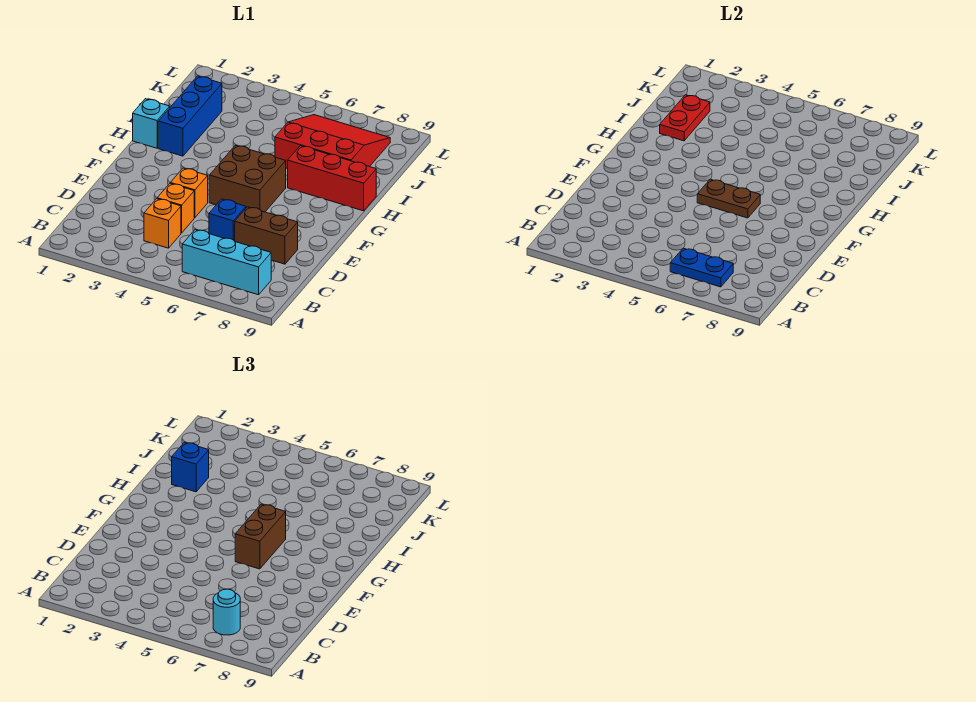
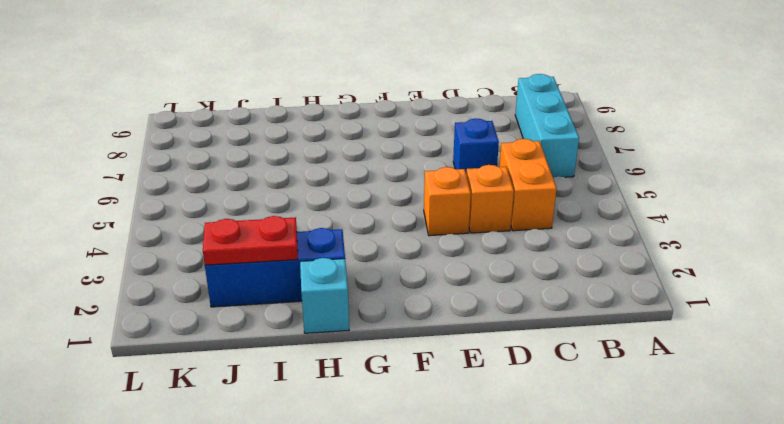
orange brick C4:C5 level 1 -> orange brick C4 level 1
none -> brown brick D7:D8 level 1
none -> brown brick F5:G6 level 1
none -> red brick H7:H9 level 1

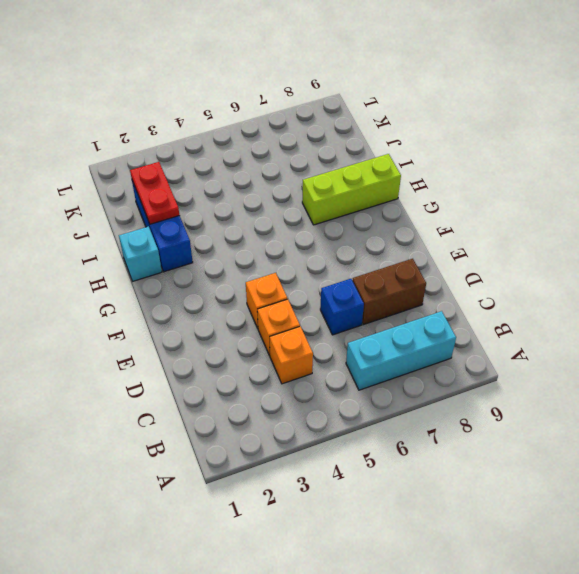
lime brick H7:H9 level 1 -> red brick H7:H9 level 1
none -> brown brick F5:G6 level 1
none -> red slope I6:K8 level 1 top I
none -> blue plate B6:B7 level 2

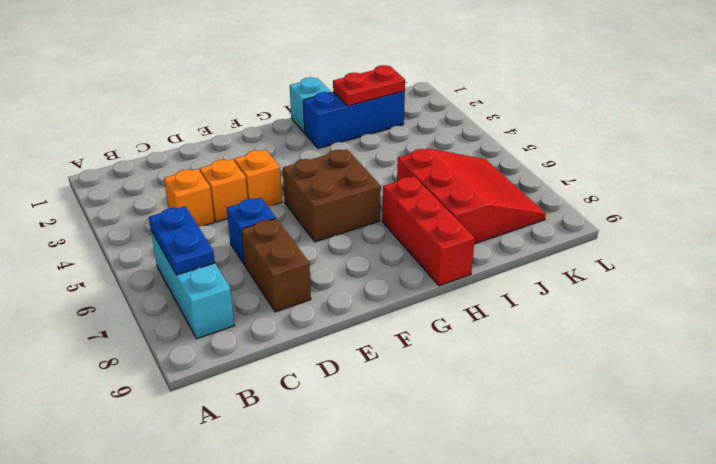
none -> brown plate F5:F6 level 2
none -> cyan round brick B7 level 3
none -> brown brick F6:G6 level 3

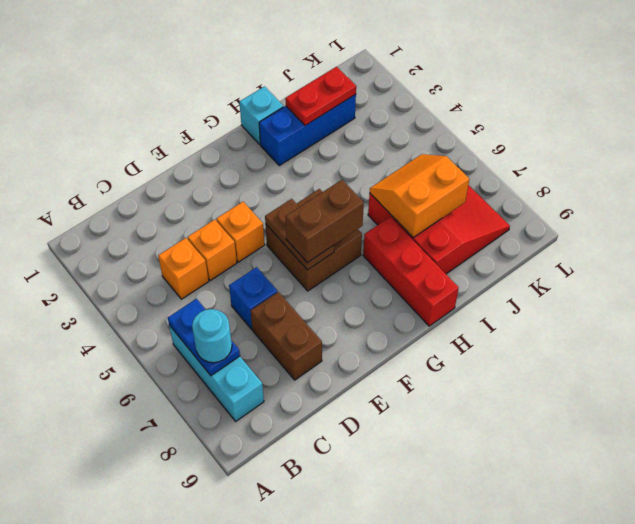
orange slope I6:J7 level 2 top 7 -> none
none -> blue brick I2 level 3

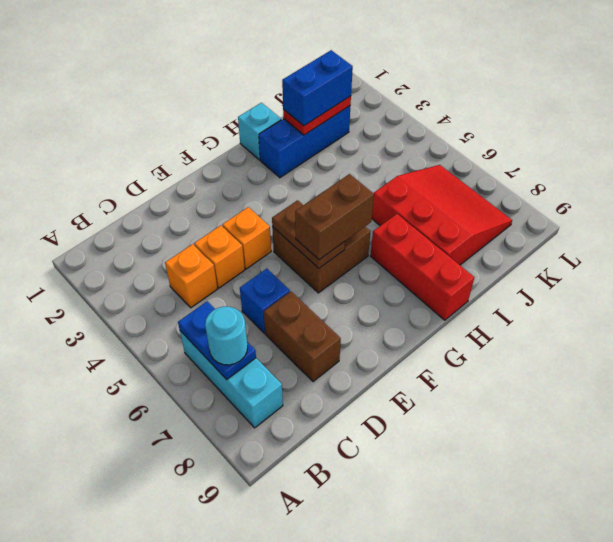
blue brick I2:J2 level 3 -> blue brick I2 level 3

